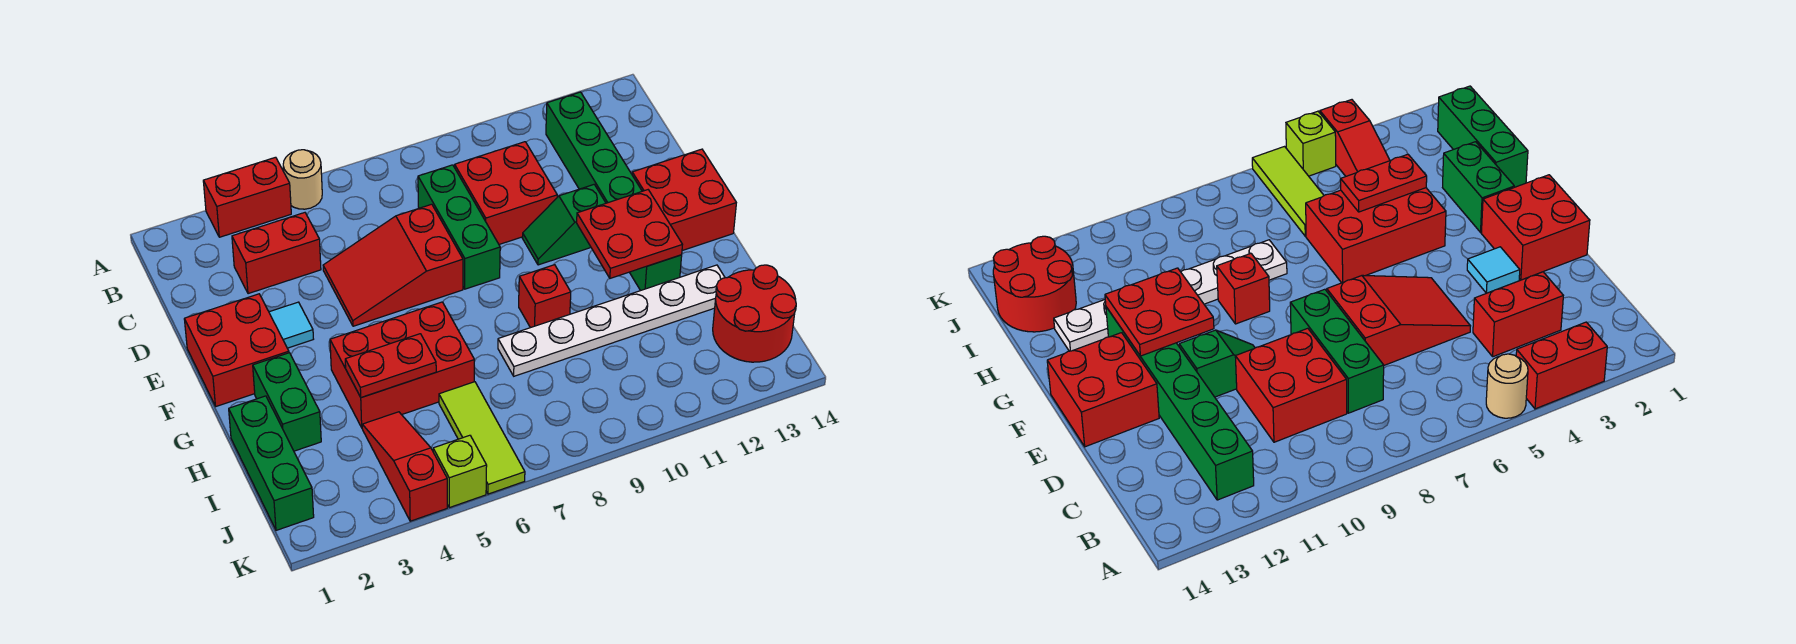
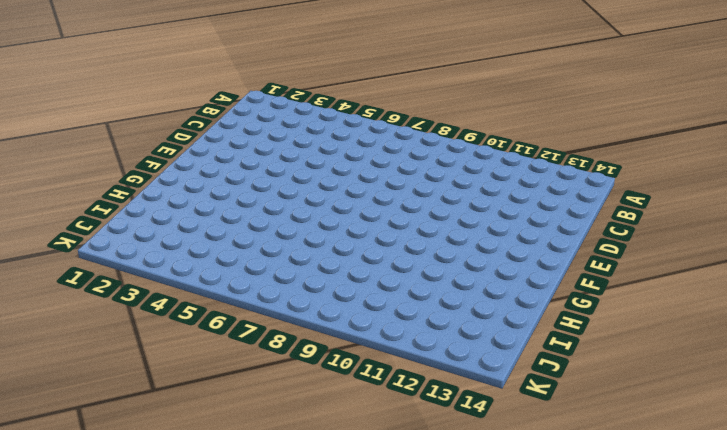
none -> red brick A3:A4 level 1
none -> tan round brick A5 level 1
none -> green brick B12:G12 level 1

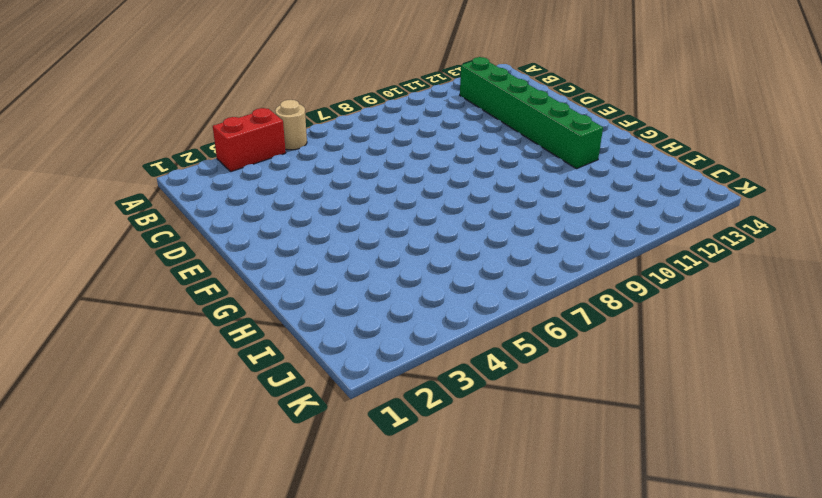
none -> red brick C3:C4 level 1
none -> green brick C8:E8 level 1
none -> red brick C9:D10 level 1

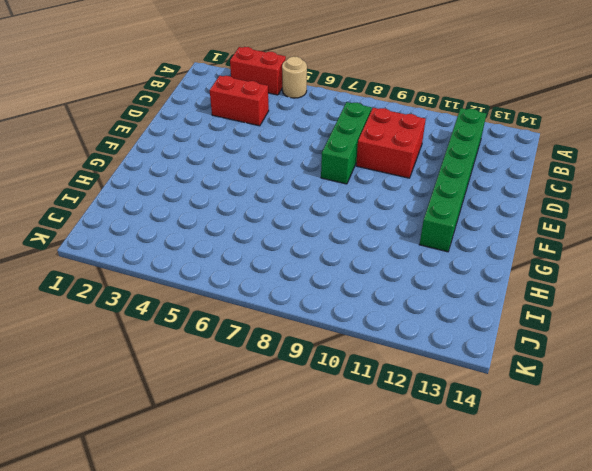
none -> red slope D5:E7 level 1 top 7
none -> red brick E1:F2 level 1
none -> cyan tile E3 level 1

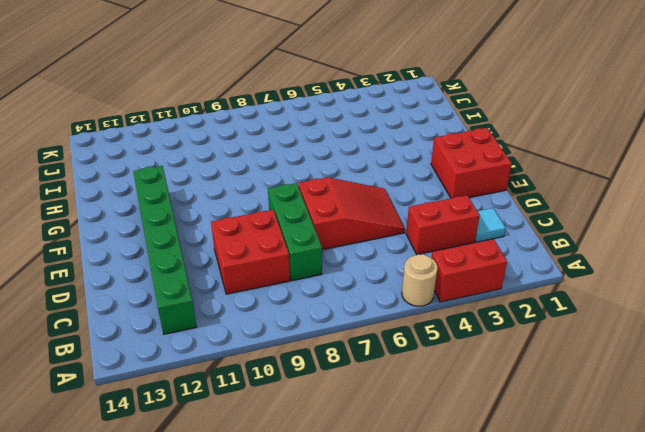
cyan tile C2 level 1 -> cyan tile E3 level 1
none -> green slope E10:E11 level 1 top 11
none -> red brick E13:F14 level 1
none -> green brick G2:H2 level 1

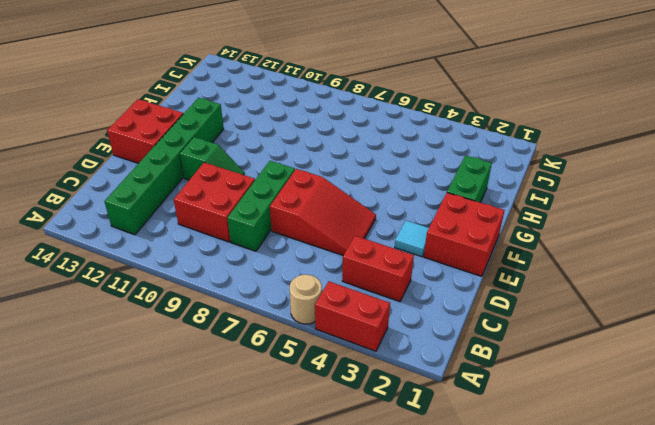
none -> red brick G4:H6 level 1
none -> red brick G9 level 1
none -> green brick H1:J1 level 1

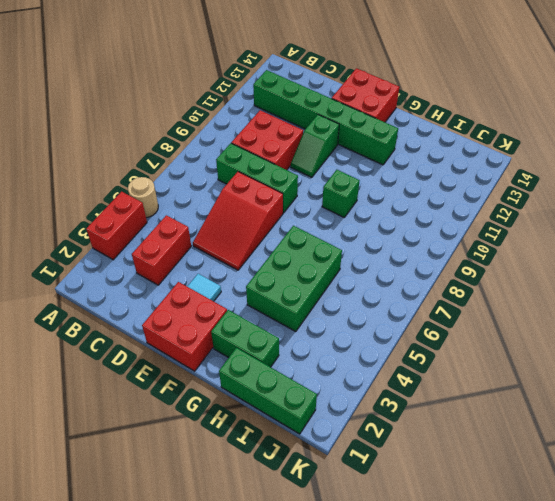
green brick G4:H6 level 1 -> red brick G4:H6 level 1
green brick G9 level 1 -> red brick G9 level 1
none -> white plate H8:H13 level 1
none -> red slope I4:K4 level 1 top K
none -> lime tile I6:K6 level 1

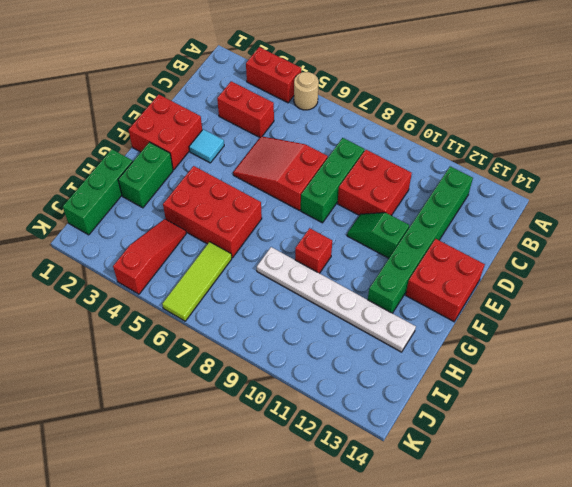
none -> red round brick I13:J14 level 1
none -> lime brick K5 level 1
none -> red plate F11:G12 level 2

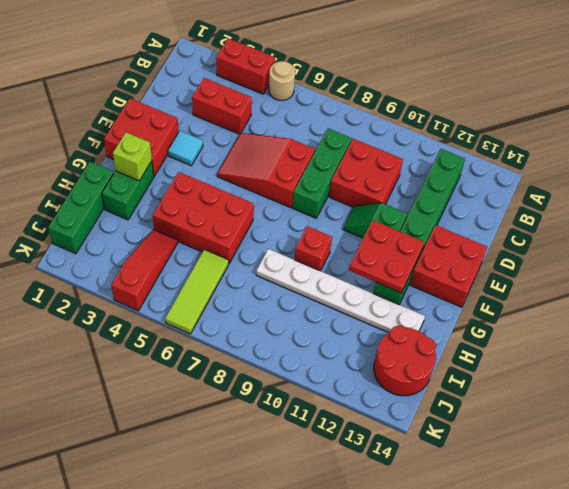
lime brick G2 level 2 -> lime brick K5 level 1
none -> red plate H4:H5 level 2

